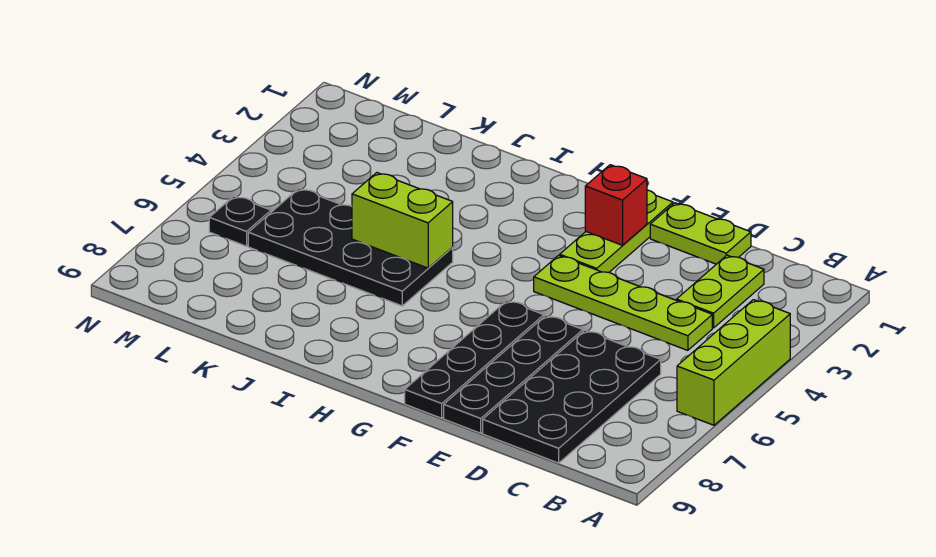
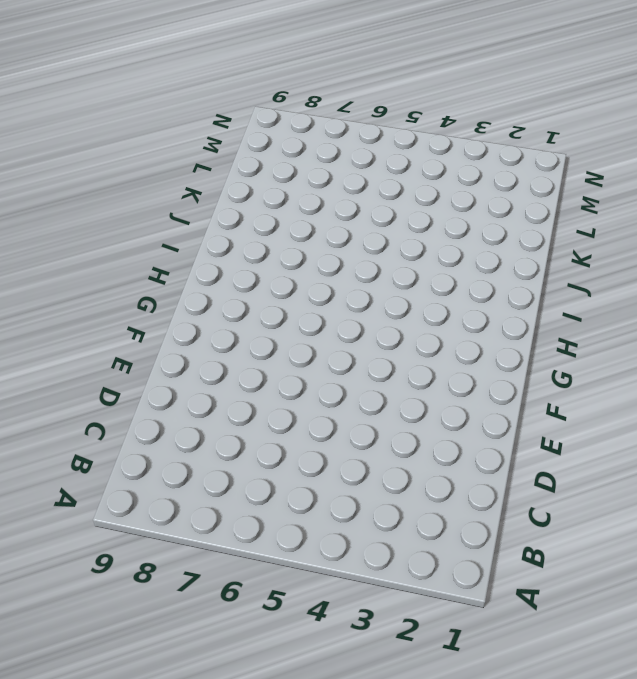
none -> lime brick A4:A6 level 1
none -> lime plate C2:C3 level 1
none -> lime plate C4:F4 level 1

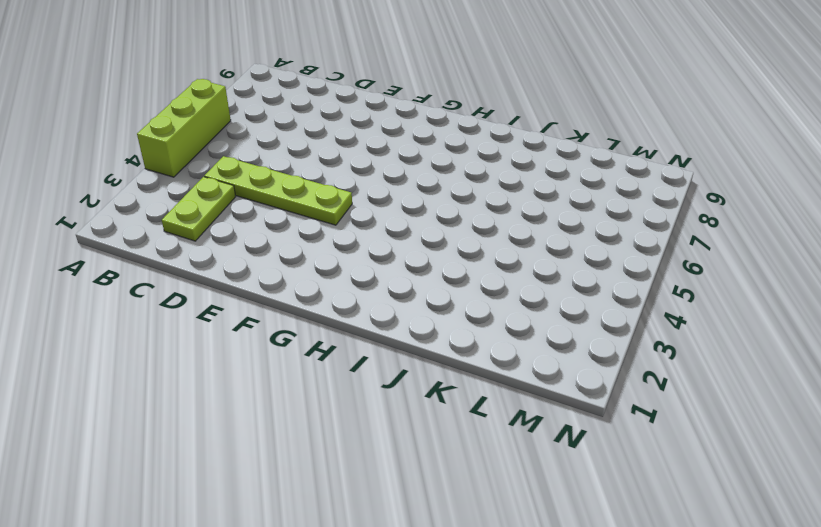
none -> black plate C6:D9 level 1
none -> lime plate D1:E1 level 1
none -> black plate E6:E9 level 1

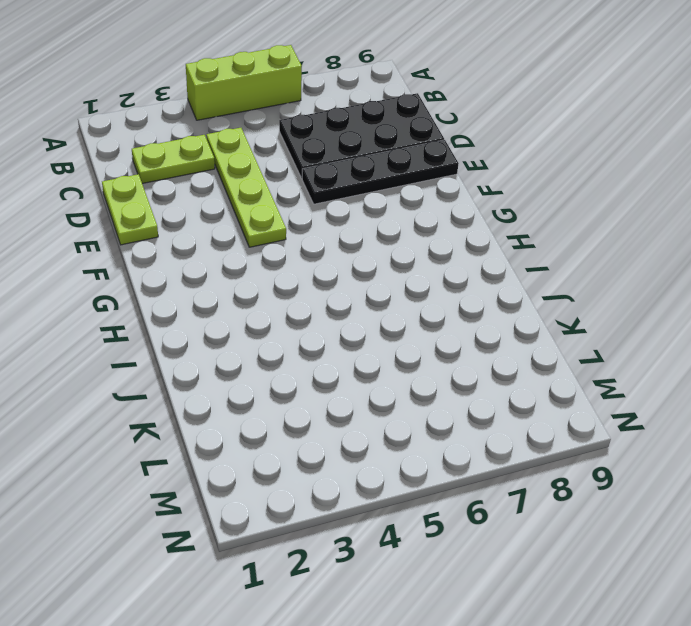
none -> lime plate F1:F3 level 1
none -> black plate F6:F9 level 1
none -> black plate I5:L6 level 1

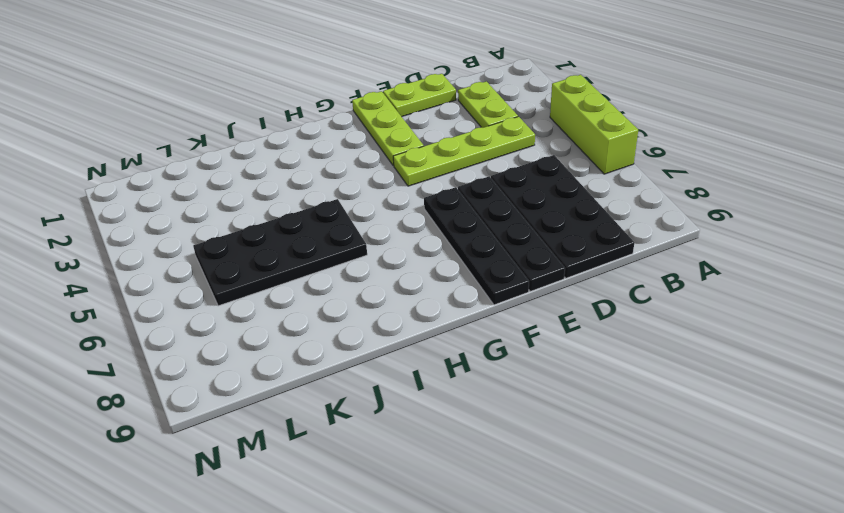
none -> black plate M6 level 1
none -> red brick F2 level 2
none -> lime brick I5:J5 level 2

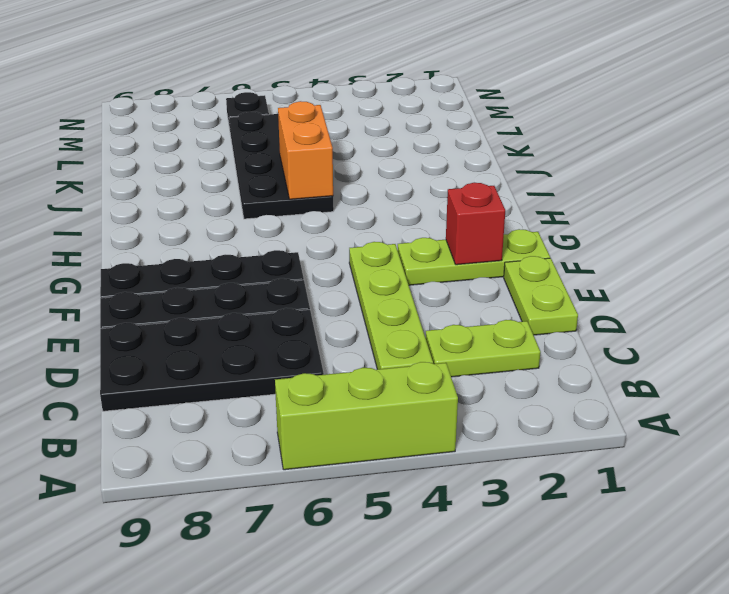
orange brick I5:J5 level 2 -> lime brick I5:J5 level 2

